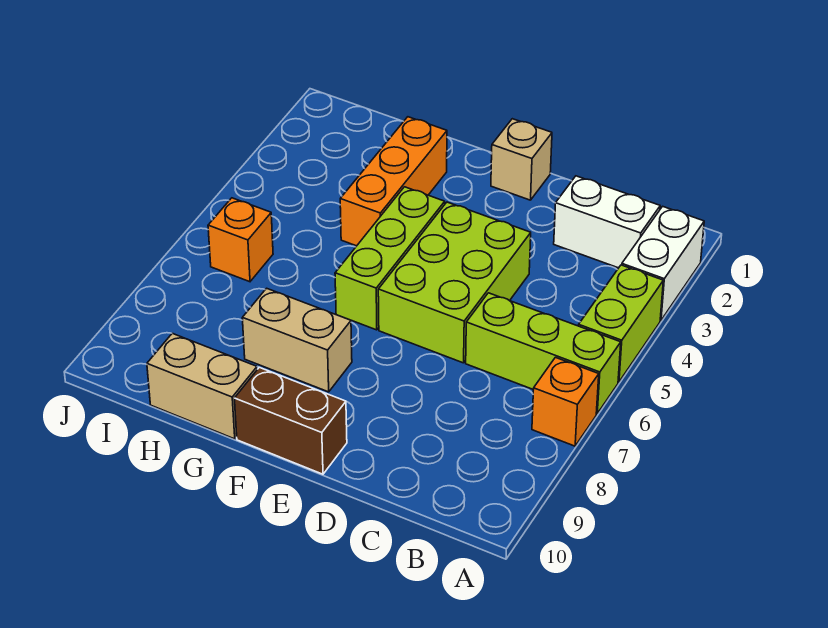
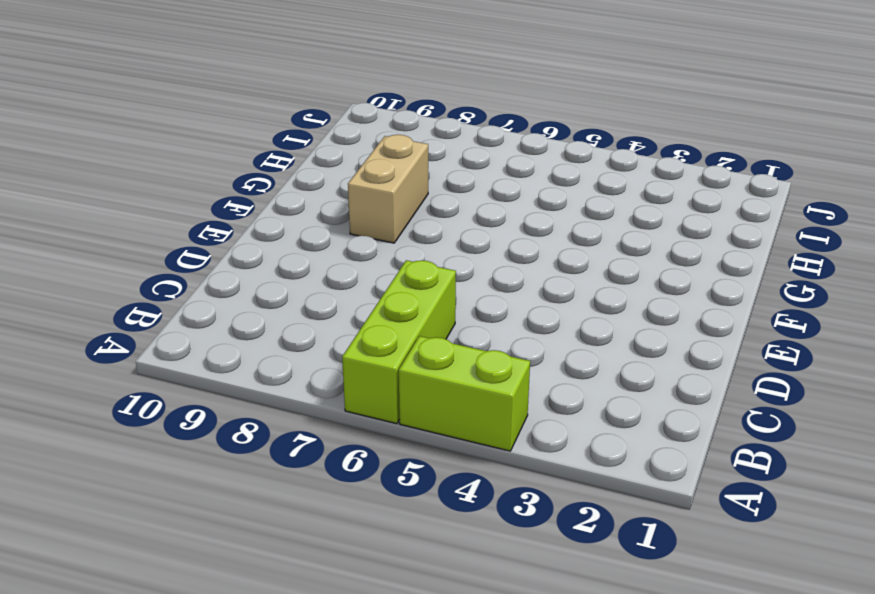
none -> white brick A2:A3 level 1
none -> orange brick A7 level 1
none -> white brick B2:C2 level 1

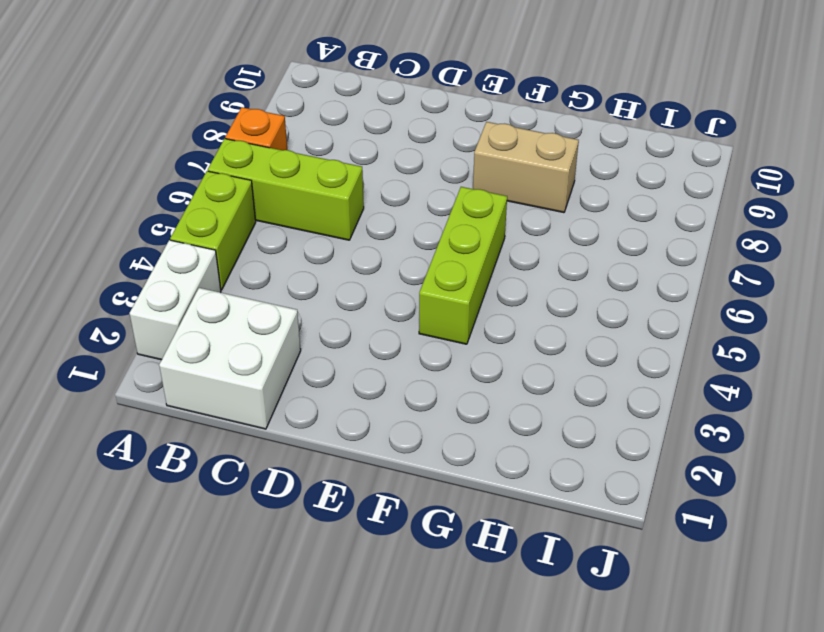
white brick B1:C2 level 1 -> white brick B2:C2 level 1
none -> lime brick D4:E6 level 1
none -> tan brick E1 level 1
none -> brown brick E10:F10 level 1

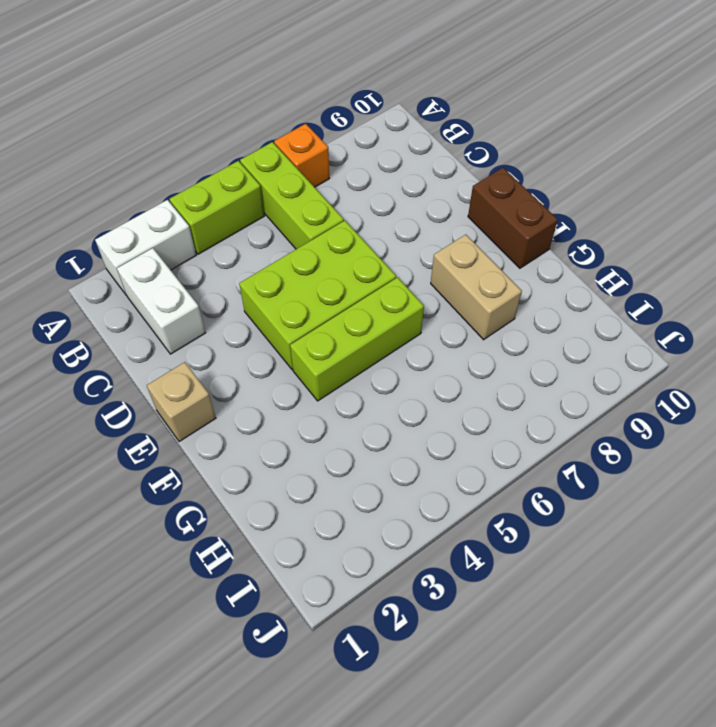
none -> orange brick G2:G4 level 1
none -> tan brick G10:H10 level 1
none -> orange brick I6 level 1

